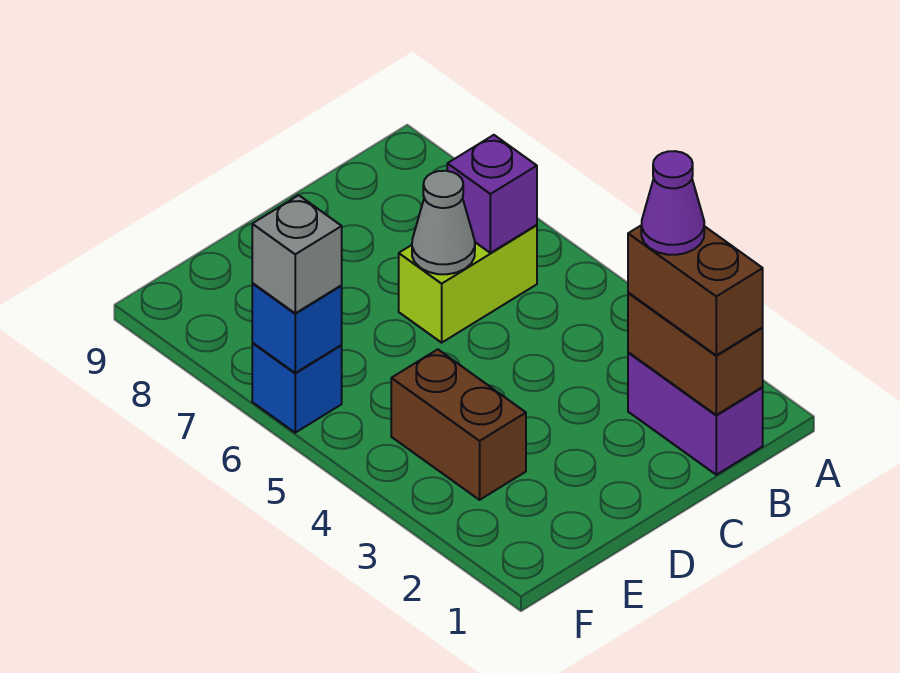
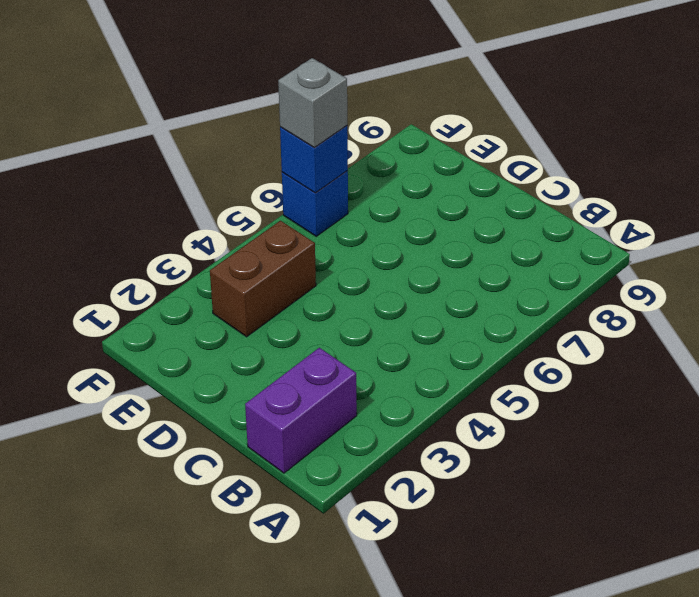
none -> lime brick B6:C6 level 1
none -> brown brick B1:B2 level 2

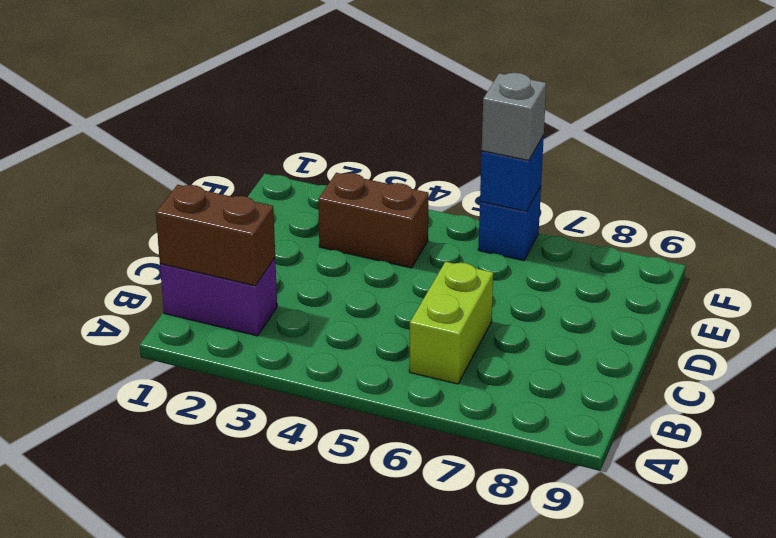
none -> purple brick B6 level 2
none -> grey cone C6 level 2

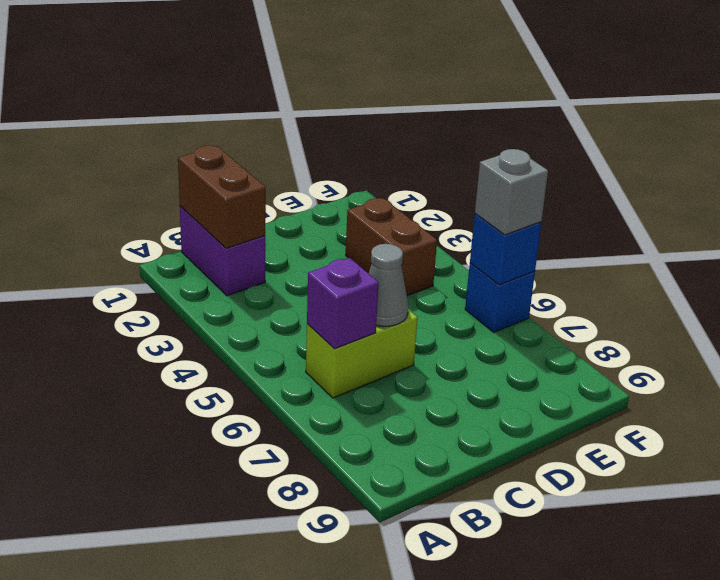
none -> brown brick B1:B2 level 3
none -> purple cone B2 level 4

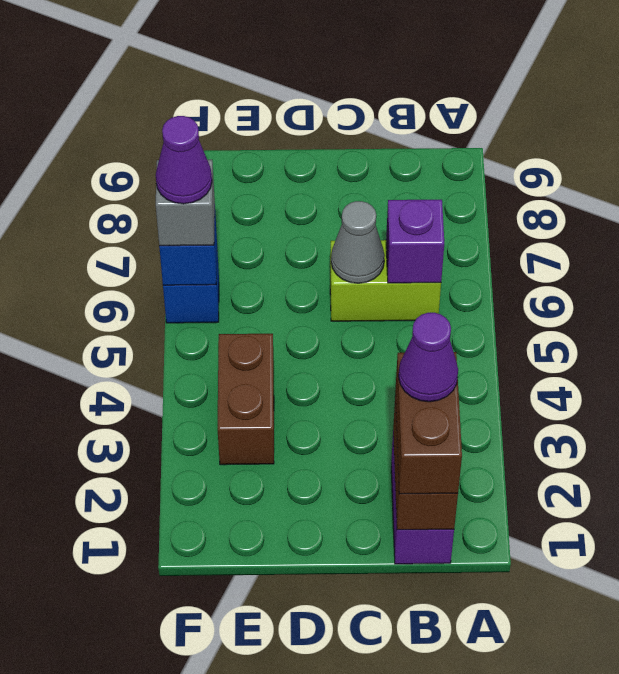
purple cone F6 level 4 -> none

